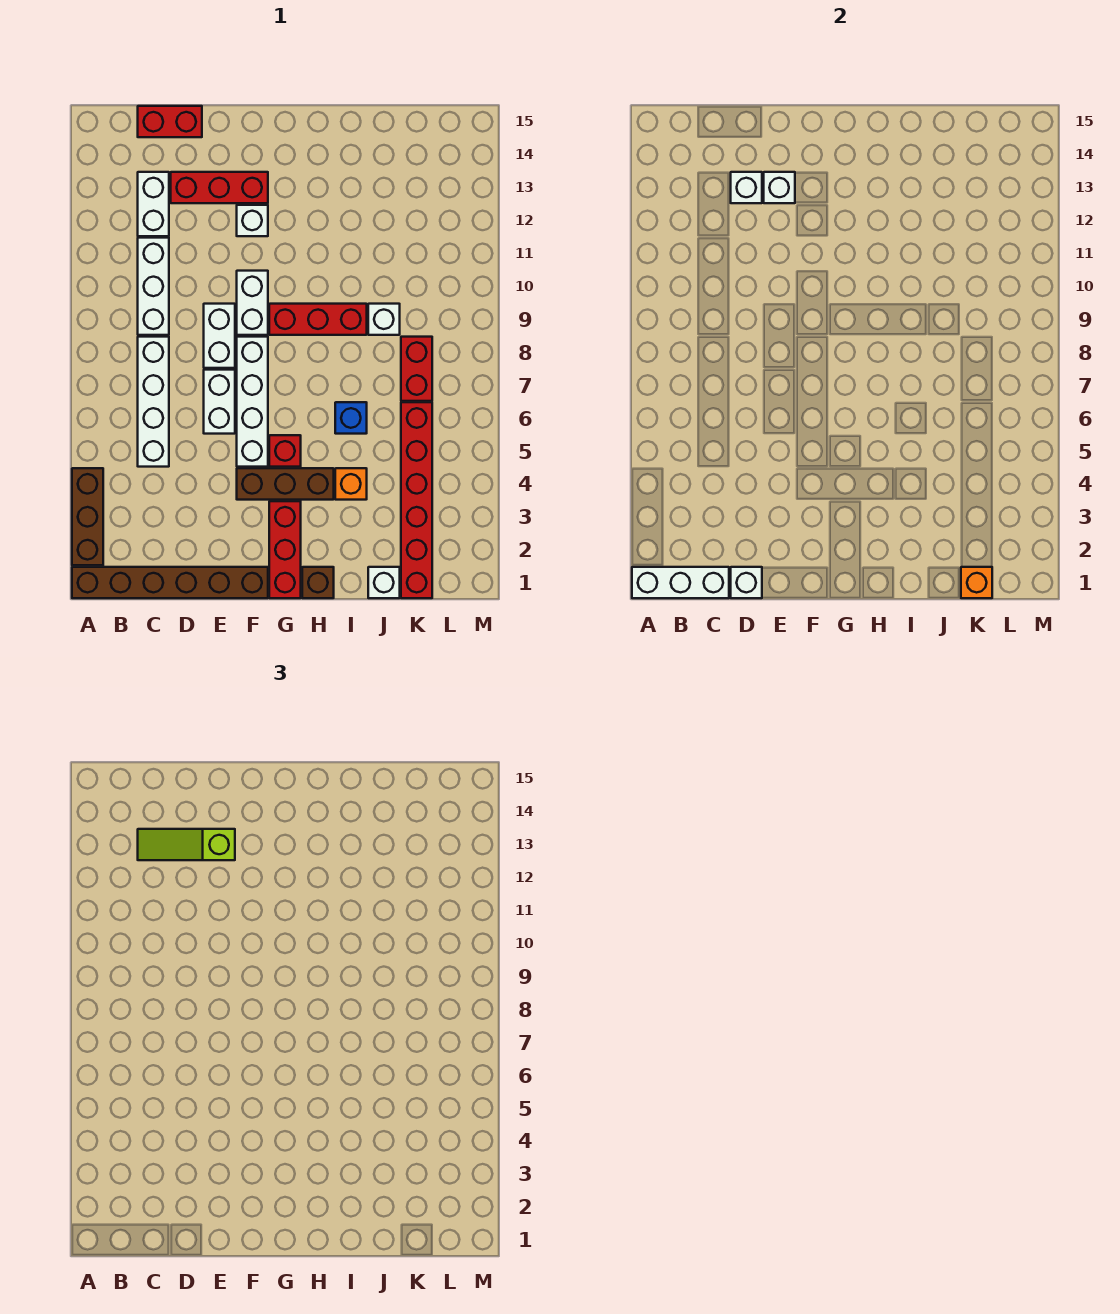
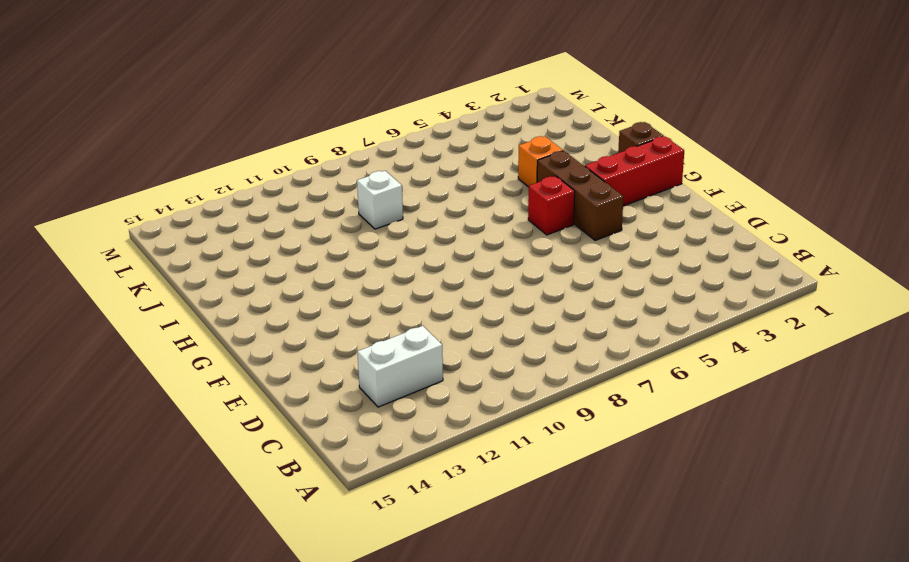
none -> brown brick A1:F1 level 1
none -> brown brick A2:A4 level 1
none -> white brick C5:C8 level 1

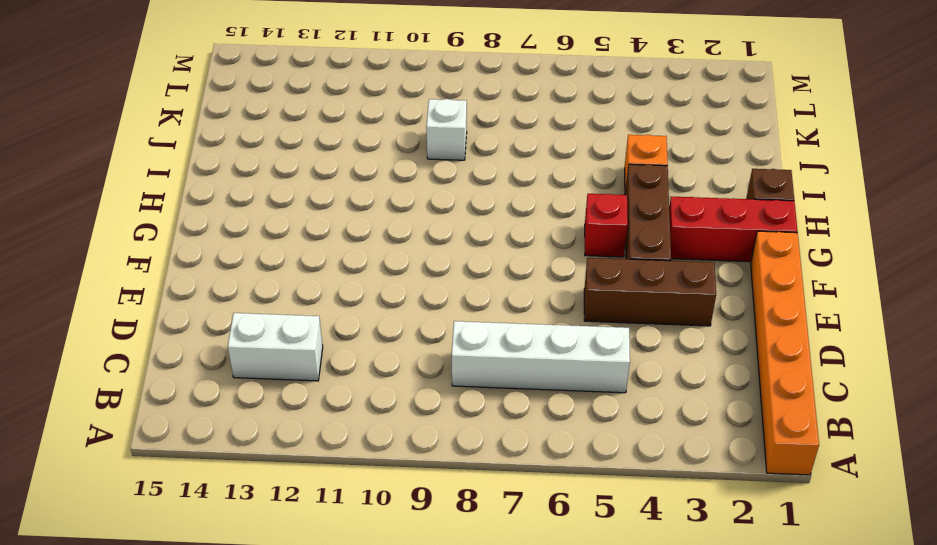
orange brick A1:F1 level 1 -> brown brick A1:F1 level 1
brown brick E3:E5 level 1 -> brown brick A2:A4 level 1
none -> white brick C9:C11 level 1
none -> red brick C15:D15 level 1
none -> red brick D13:F13 level 1

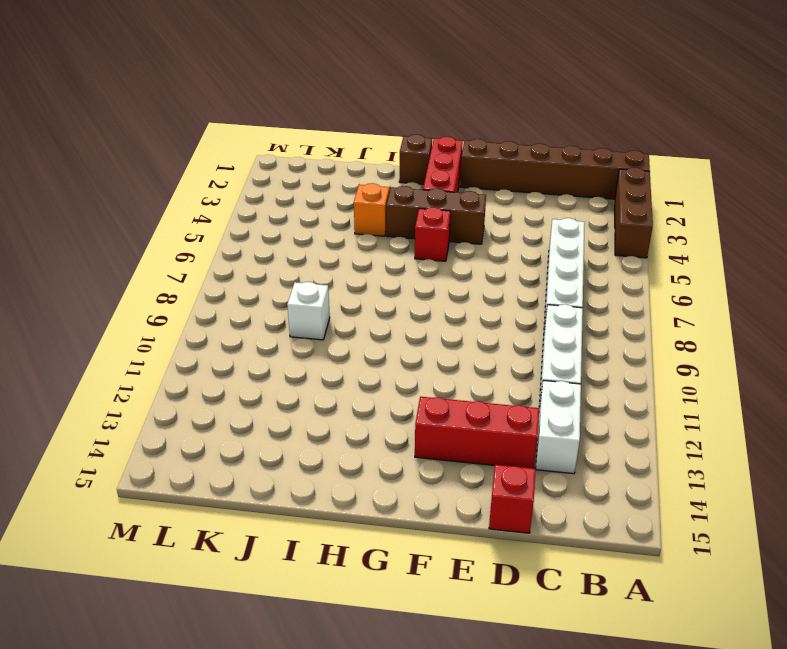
red brick D15 level 1 -> red brick C15:D15 level 1
none -> white brick E6:E7 level 1
none -> white brick E8:E9 level 1
none -> white brick F5:F8 level 1

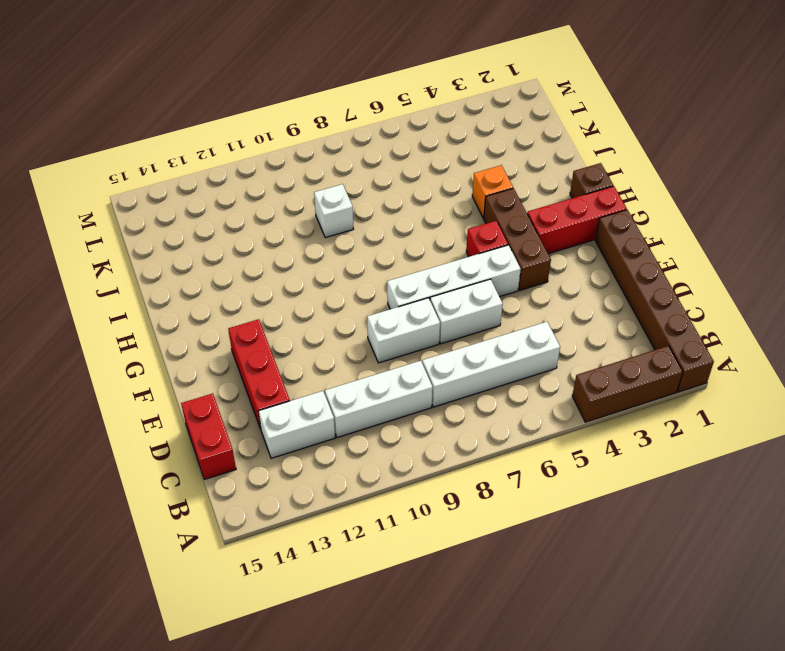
none -> white brick F9:F10 level 1
none -> white brick F12 level 1
none -> red brick G9:I9 level 1

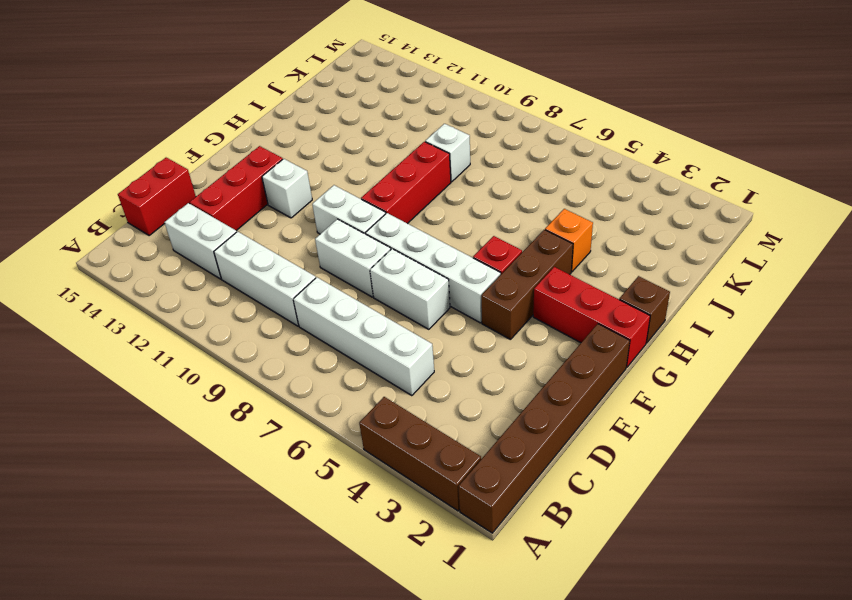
none -> blue brick I6 level 1
none -> white brick J1 level 1
none -> red brick K1:K6 level 1

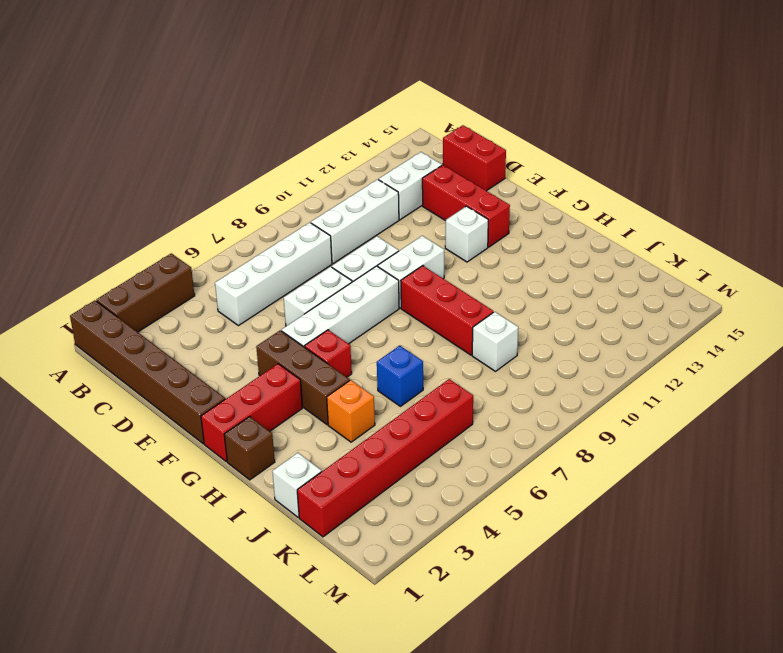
none -> red brick K7:K8 level 1
none -> white brick A1:C1 level 2
none -> white brick D1 level 2

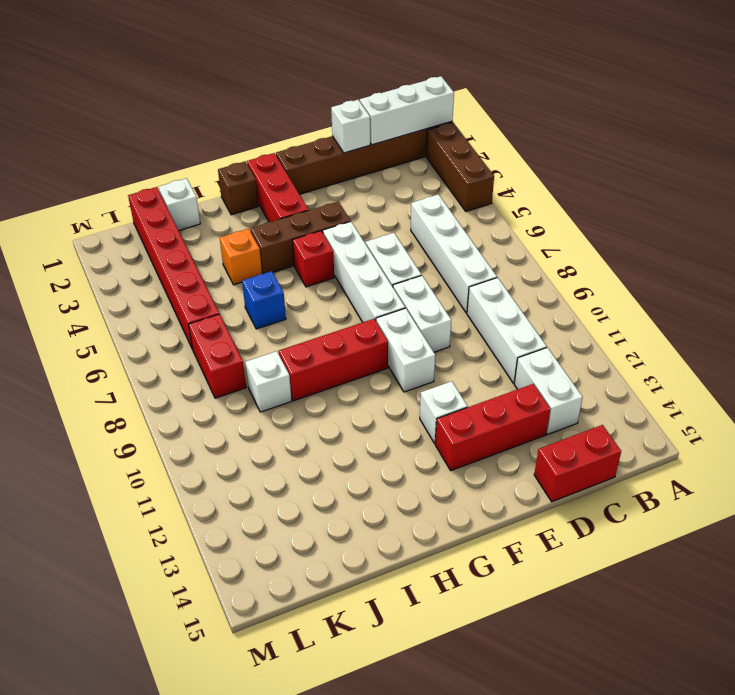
none -> white brick D13 level 2
none -> white brick E13 level 2
none -> orange brick K1 level 2

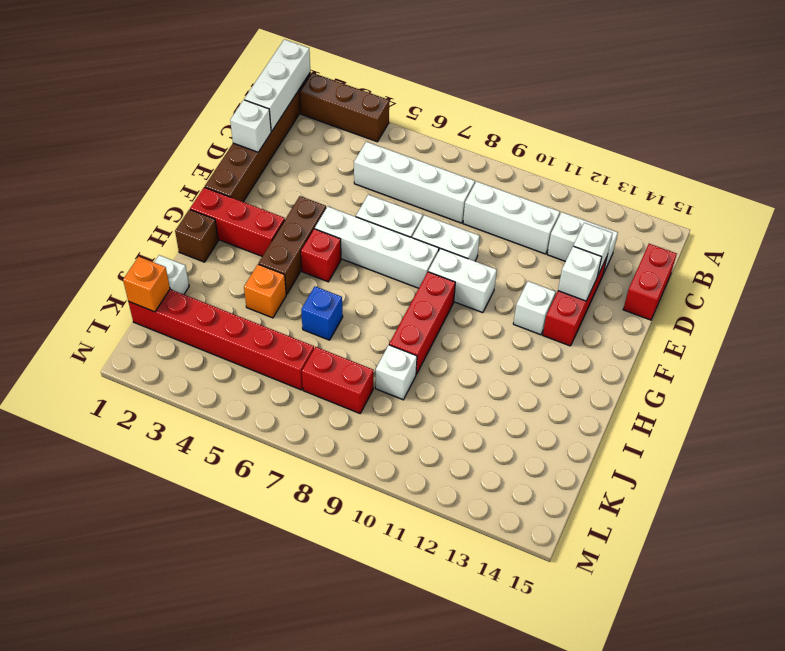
none -> lime slope C13:E13 level 3 top E

